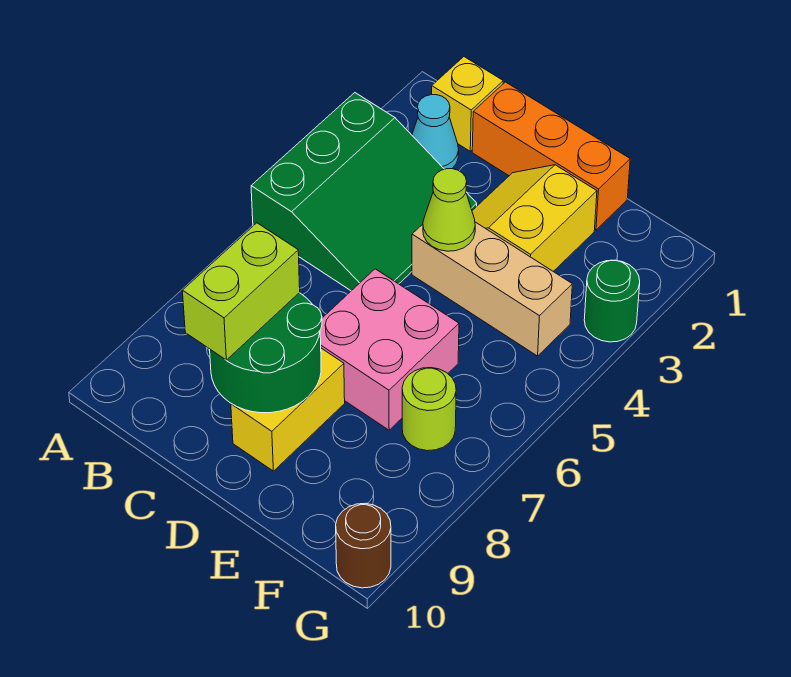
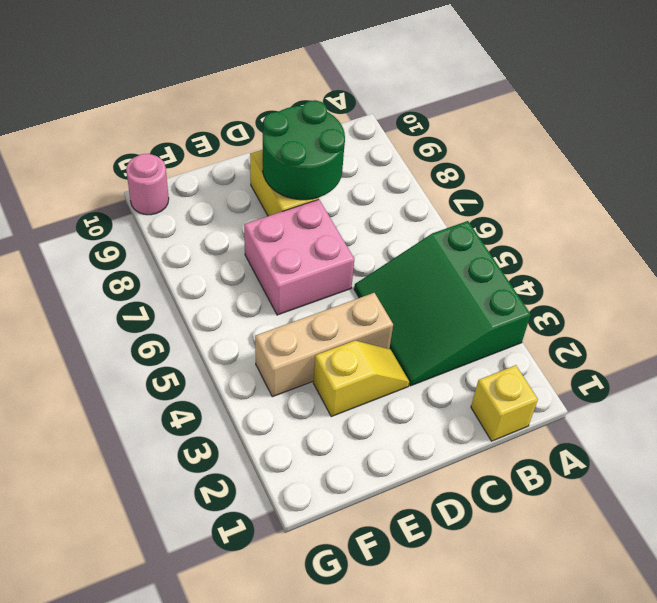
yellow slope D3:E3 level 1 top E -> yellow slope D2:E3 level 1 top E
pink round brick G10 level 1 -> brown round brick G10 level 1
none -> cyan cone B2 level 1
none -> orange brick C1:E1 level 1
none -> lime round brick F7 level 1

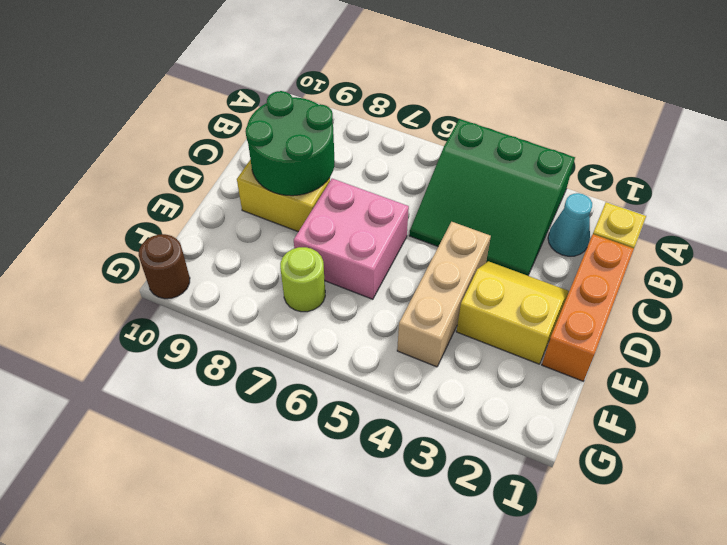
none -> green round brick G3 level 1
none -> lime cone D4 level 2
none -> lime brick C8:C9 level 3

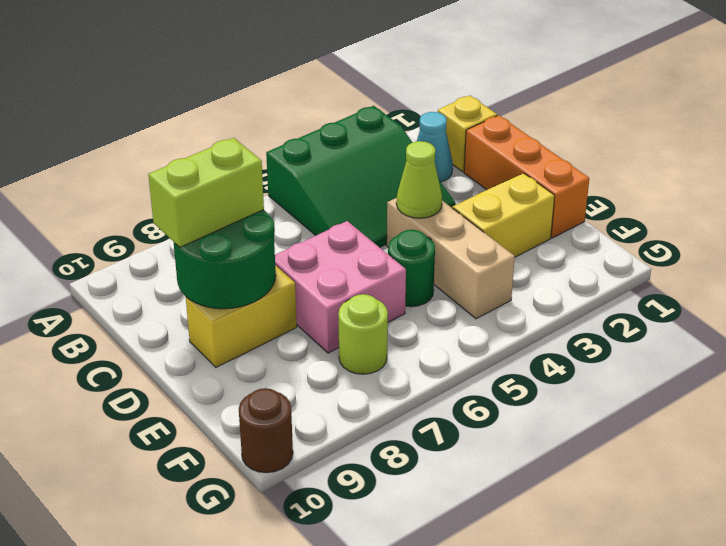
green round brick E5 level 1 -> green round brick G3 level 1

